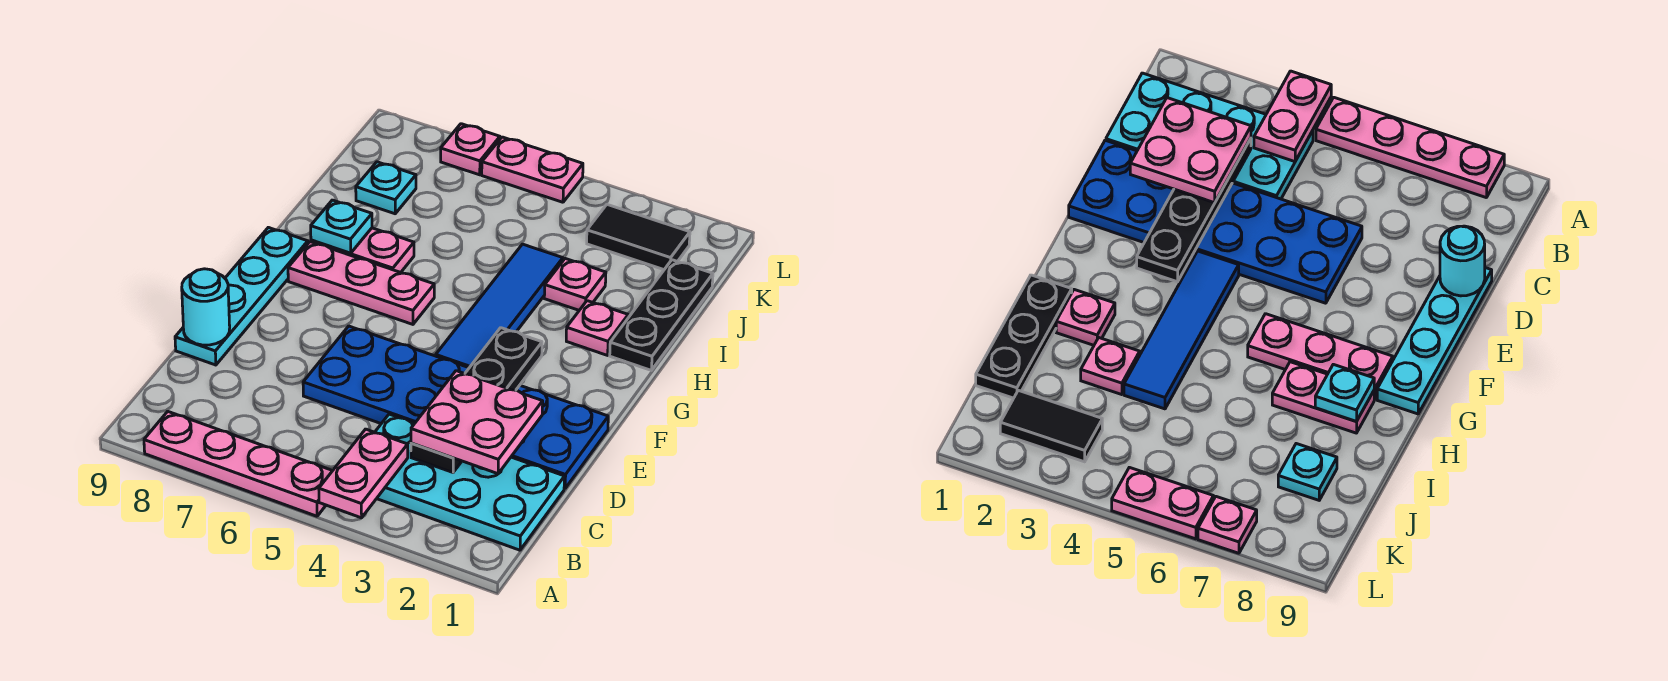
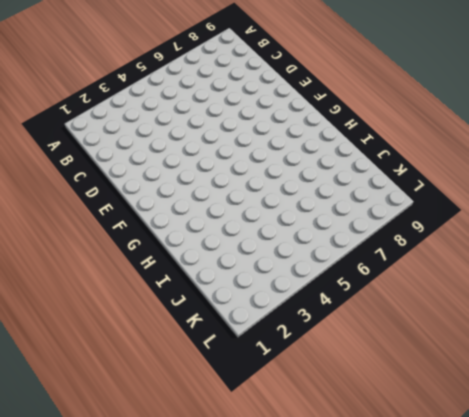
none -> pink plate A5:A8 level 1
none -> cyan plate B1:C4 level 1
none -> blue plate D1:E6 level 1

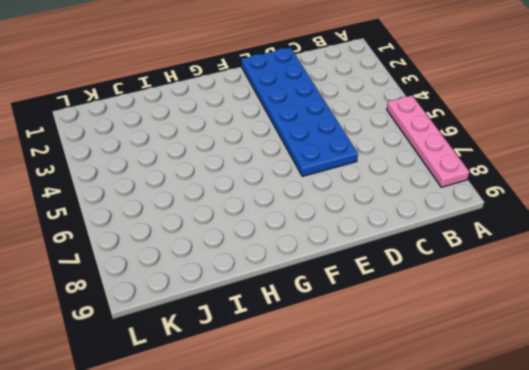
none -> cyan plate B1:C4 level 1
none -> cyan plate D9:G9 level 1
none -> blue tile F4:I4 level 1

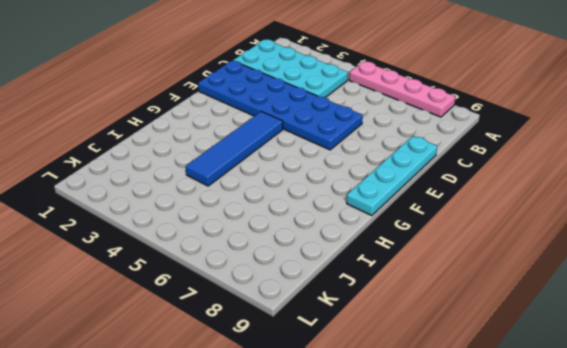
none -> pink plate G6:G8 level 1
none -> black plate H1:J1 level 1
none -> pink plate H2 level 1

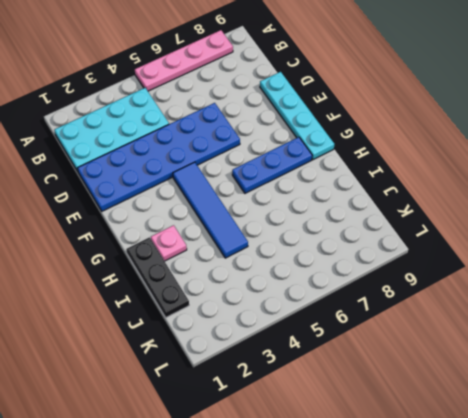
blue plate G6:G8 level 1 -> pink plate G6:G8 level 1
none -> pink plate H7:H8 level 1
none -> pink plate I3 level 1
none -> cyan plate J8 level 1

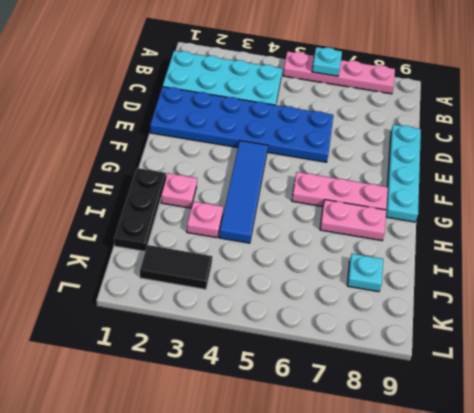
cyan plate A6 level 2 -> cyan plate H8 level 2
none -> pink plate L5:L6 level 1
none -> pink plate L7 level 1
none -> pink plate A4:B4 level 2

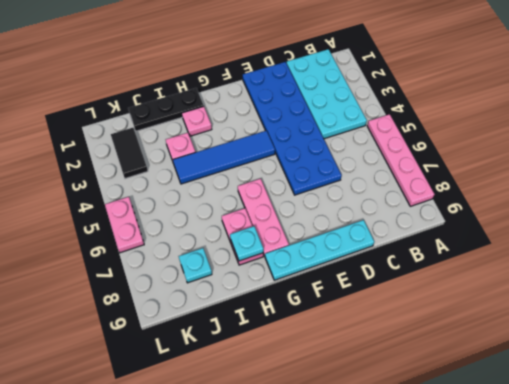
none -> pink plate L7 level 1
none -> pink plate A4:B4 level 2
none -> black plate C3:F3 level 2

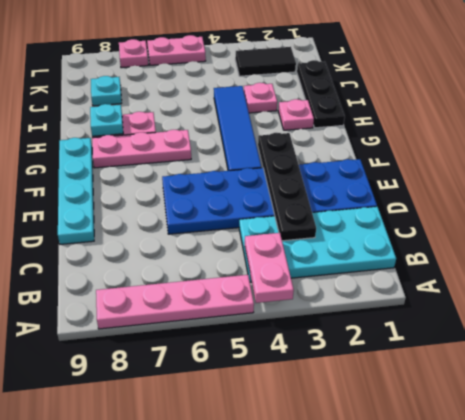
none -> cyan round brick D9 level 2
none -> pink plate C2:D3 level 3

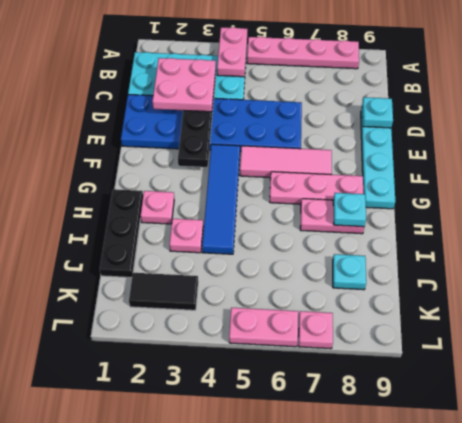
cyan plate D9 level 2 -> cyan round brick D9 level 2
pink tile F5:F7 level 1 -> none

